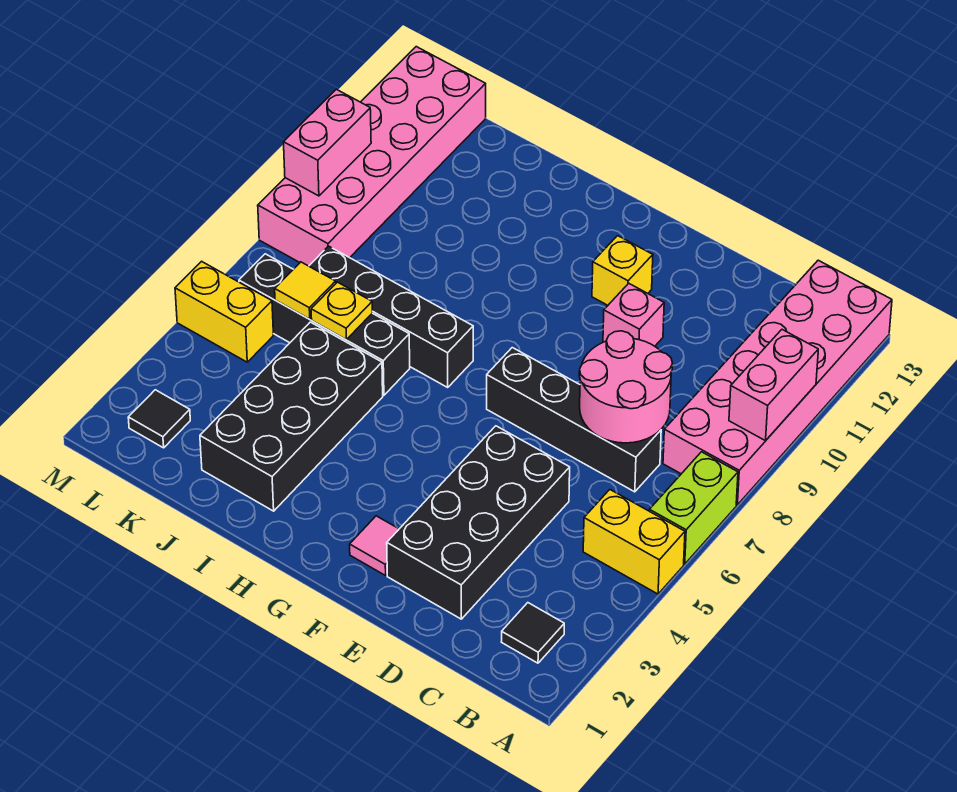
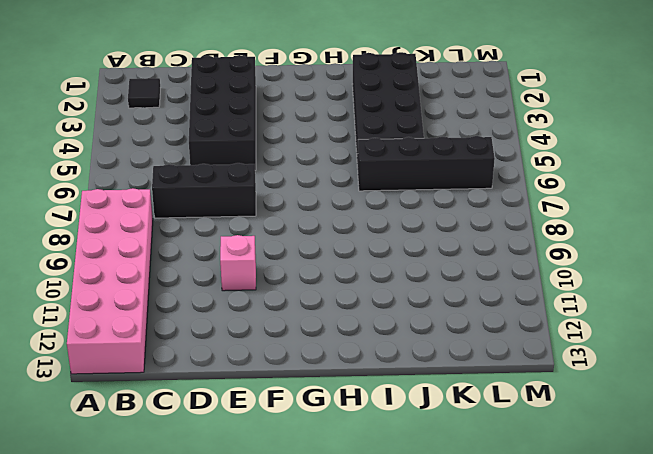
black brick C7:E7 level 1 -> black brick C7:F7 level 1
none -> yellow brick A5:B5 level 1
none -> lime brick A6:A7 level 1
none -> pink tile F2 level 1

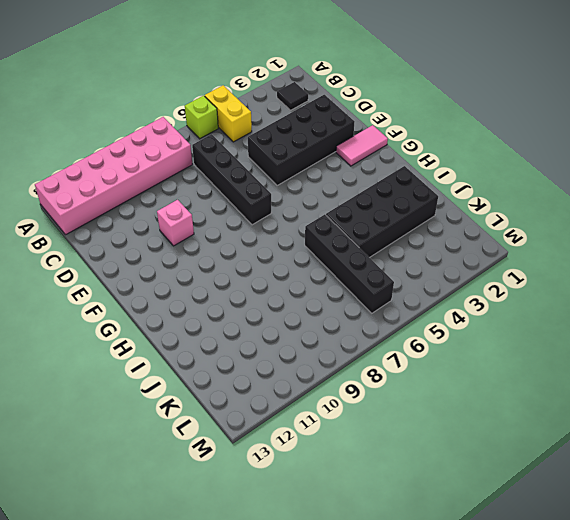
lime brick A6 level 1 -> lime brick A6:A7 level 1
pink tile F1:F2 level 1 -> pink tile F2 level 1
none -> yellow brick F11 level 1
none -> black brick H7:K7 level 1
none -> black tile L2 level 1

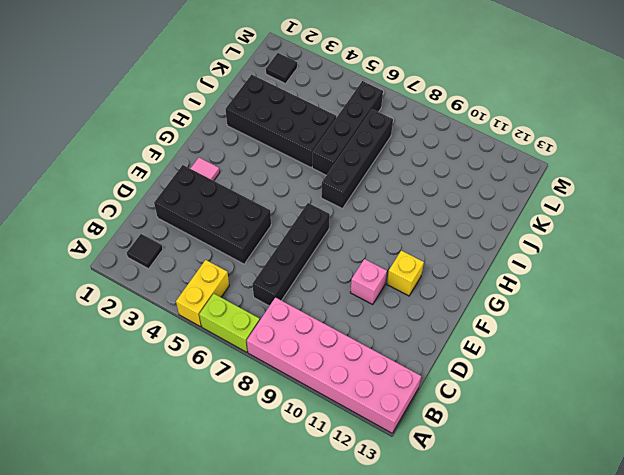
none -> yellow brick L5:M5 level 1
none -> pink brick L8:M13 level 1
none -> pink brick A9:A10 level 2

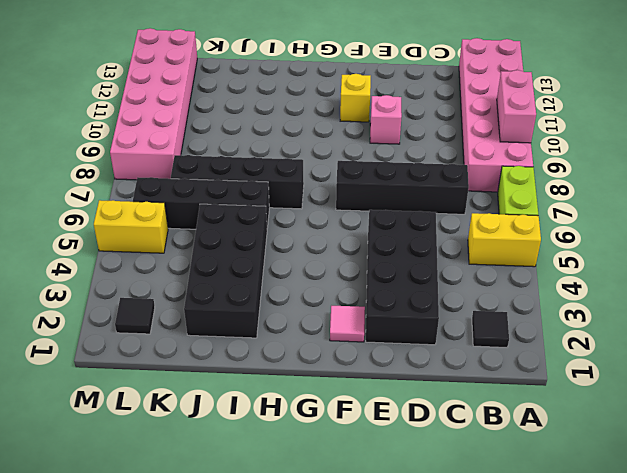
none -> pink round brick C7:D8 level 2
none -> yellow plate J6 level 2
none -> yellow tile K6 level 2

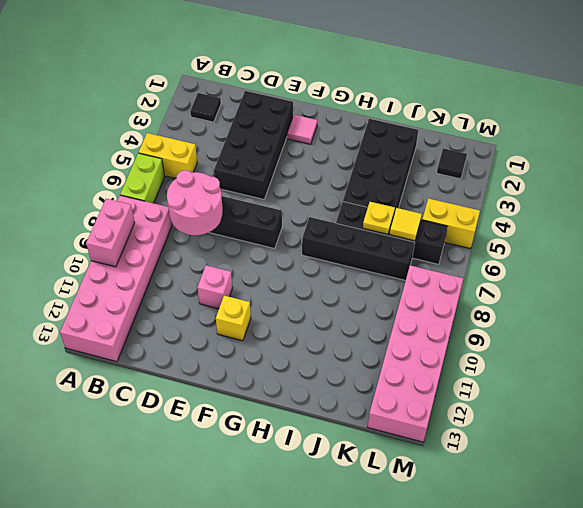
none -> pink brick M9:M10 level 2

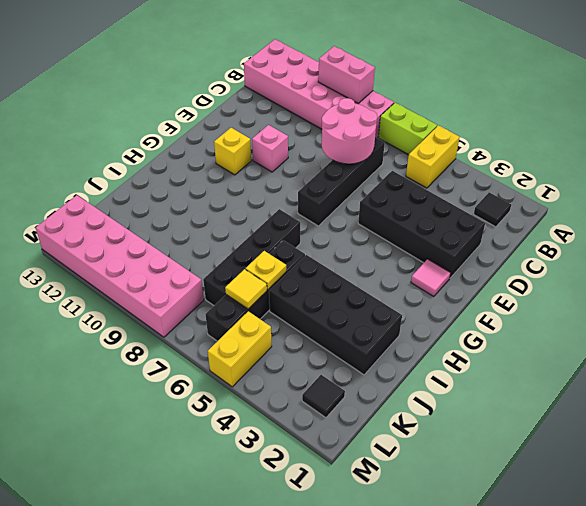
none -> pink brick M9:M10 level 2

